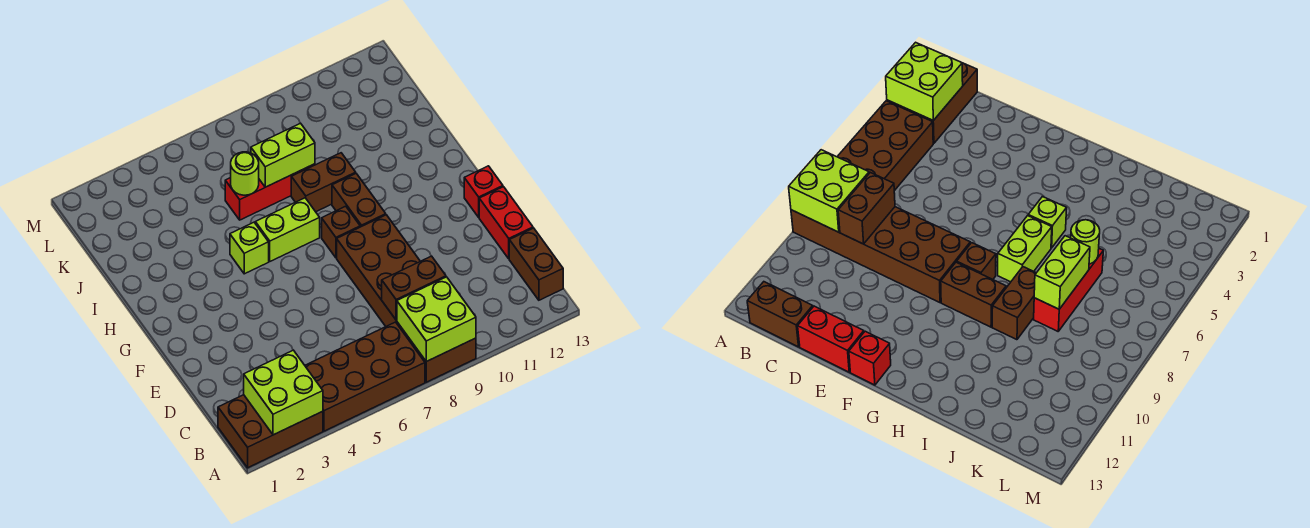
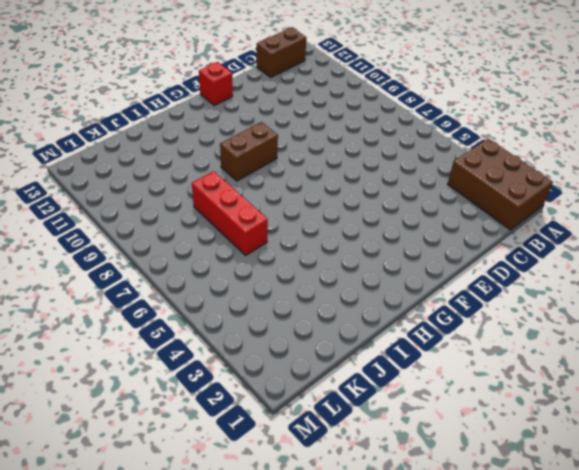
none -> brown brick A4:B7 level 1
none -> brown brick A8:F9 level 1
none -> red brick D13:E13 level 1

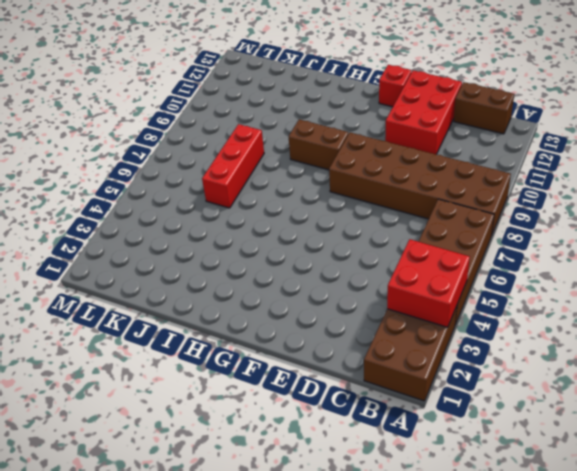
red brick A3:B4 level 2 -> lime brick A2:B3 level 2
red brick D11:E13 level 1 -> red brick D13:E13 level 1
none -> brown brick G8 level 1
none -> lime brick H5 level 1
none -> lime brick H6:H7 level 1

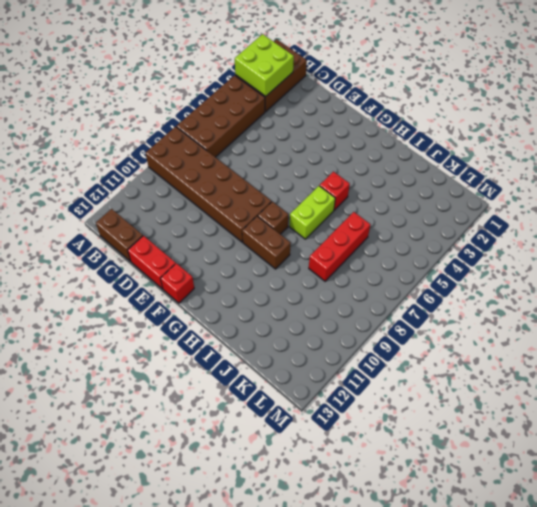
red brick H5 level 1 -> lime brick H5 level 1
none -> brown brick I8:I9 level 1
none -> lime brick A8:B9 level 2
none -> brown brick C8:C9 level 2

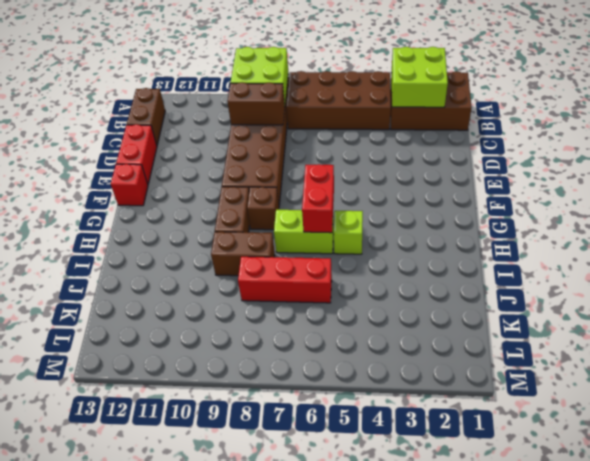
red brick G6:H6 level 2 -> none
none -> lime round brick J6 level 2
none -> lime brick J7:J8 level 2

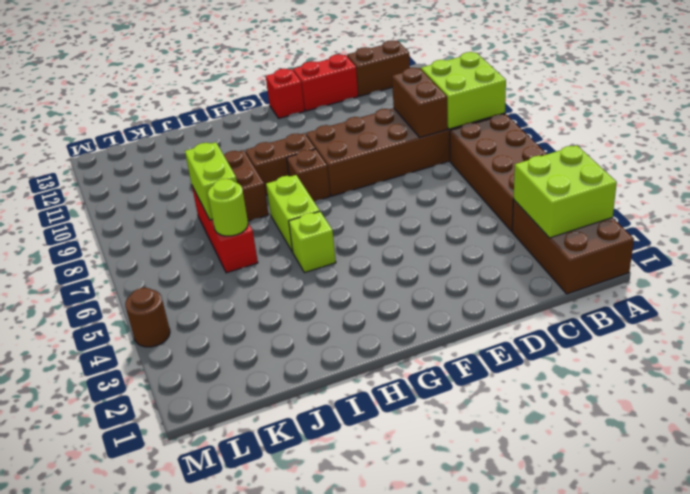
brown round brick M4 level 1 -> none

